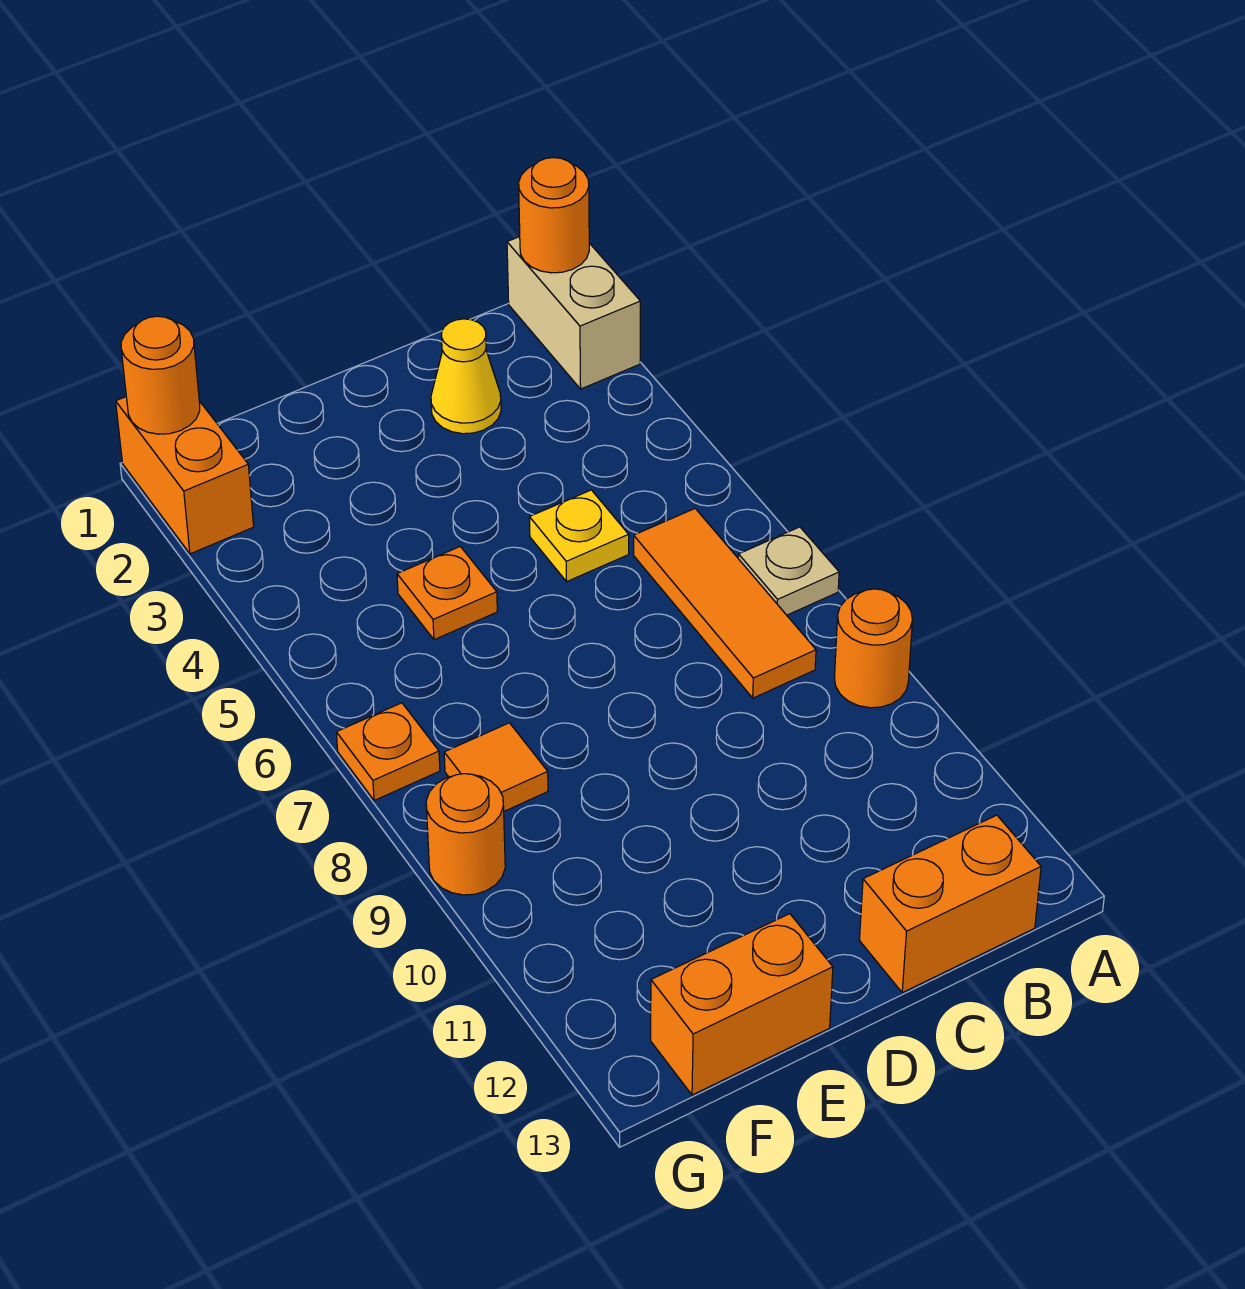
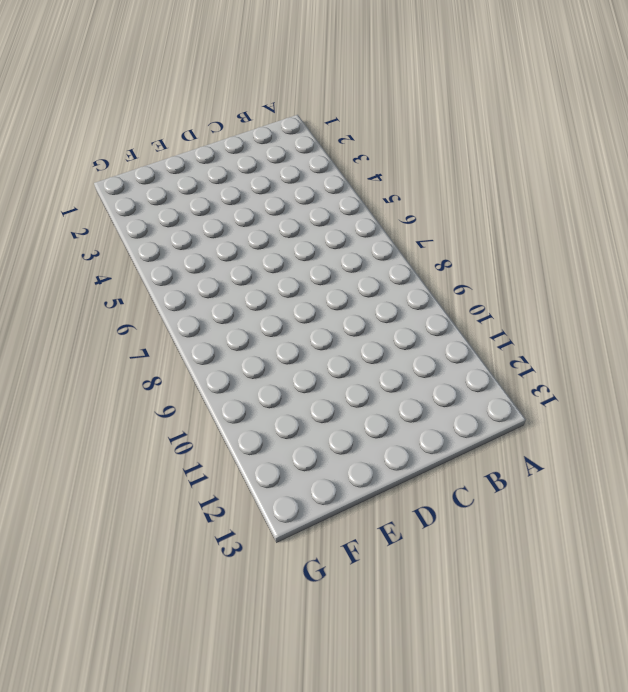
none -> tan brick A1:A2 level 1
none -> tan plate A7 level 1
none -> orange round brick A9 level 1

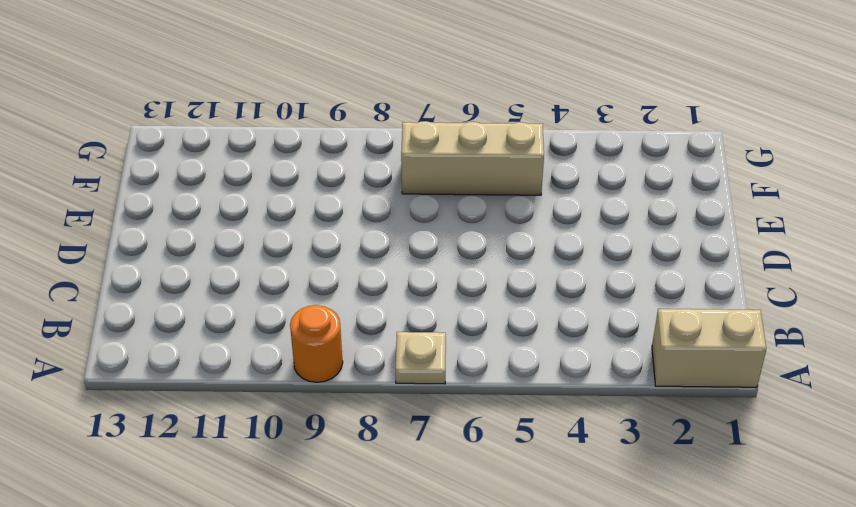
tan brick F5:F7 level 1 -> none
none -> orange tile B6:B8 level 1
none -> orange brick B13:C13 level 1
none -> yellow cone C2 level 1

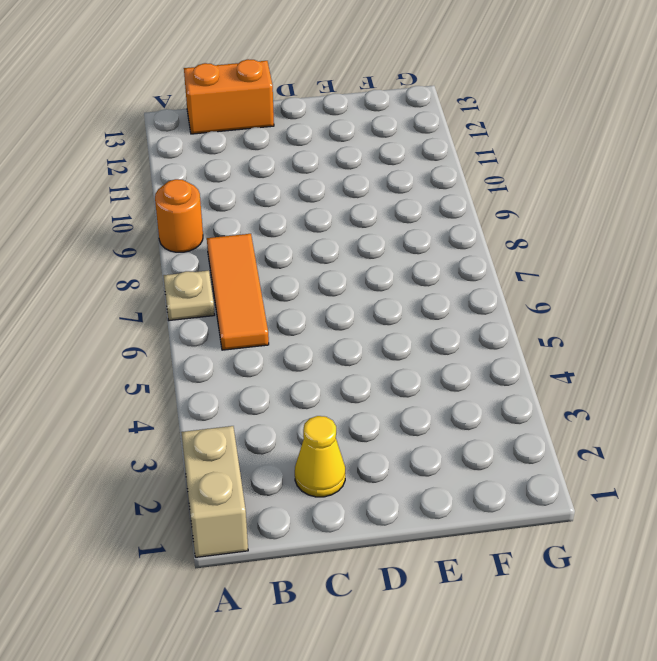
none -> yellow plate C5 level 1
none -> orange plate E5 level 1
none -> orange brick E13:F13 level 1

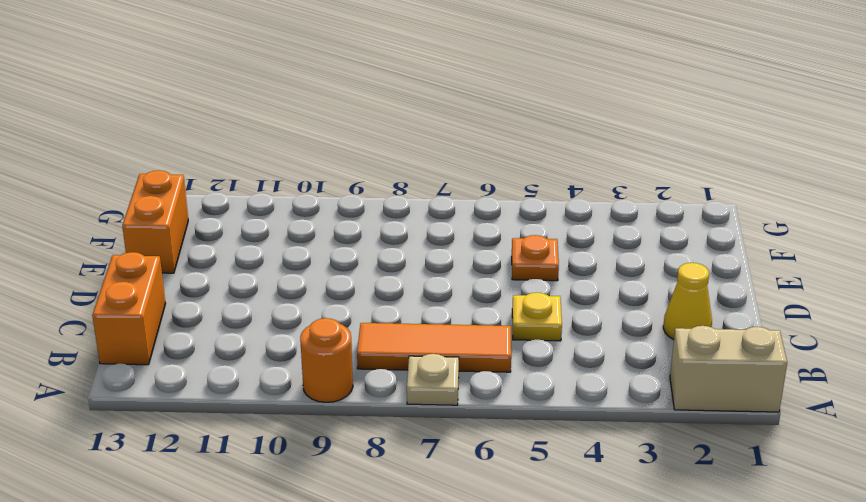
none -> orange tile F8 level 1
none -> orange brick G1:G2 level 1
none -> orange plate G7 level 1

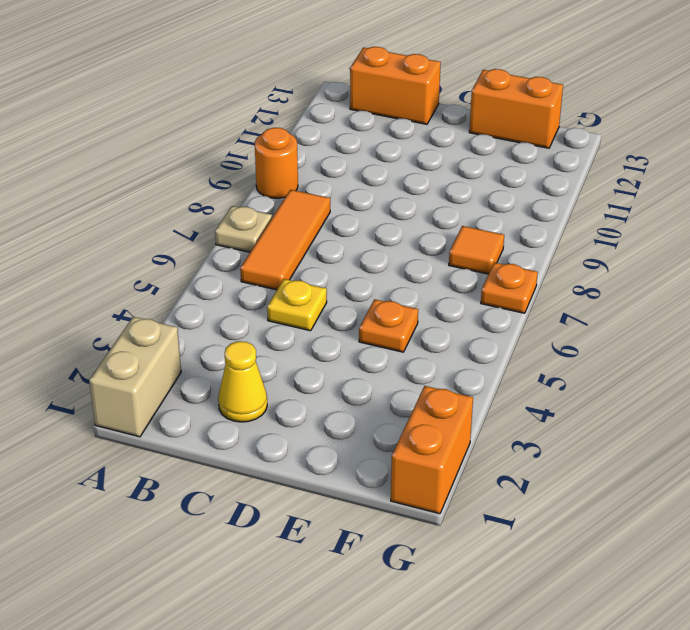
none -> orange round brick G9 level 1
none -> orange round brick A1 level 2
none -> orange round brick G1 level 2

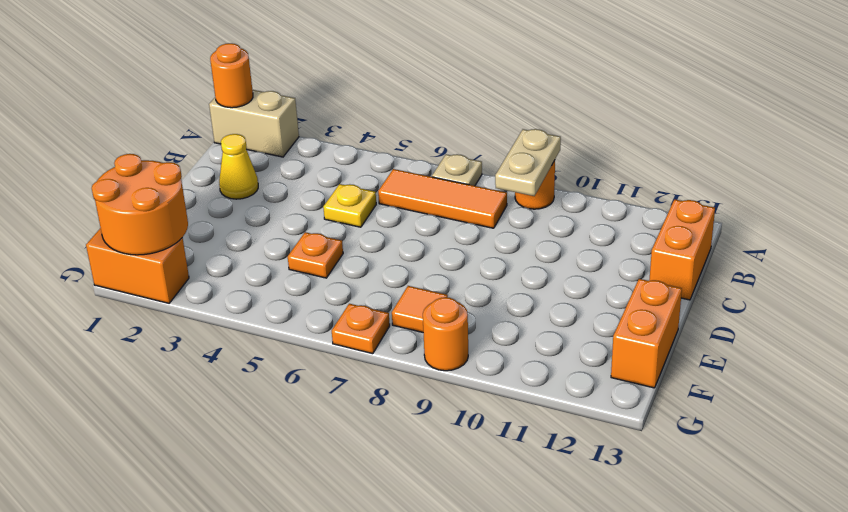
tan plate A9:B9 level 2 -> none
orange round brick F1:G2 level 2 -> orange round brick G1 level 2

